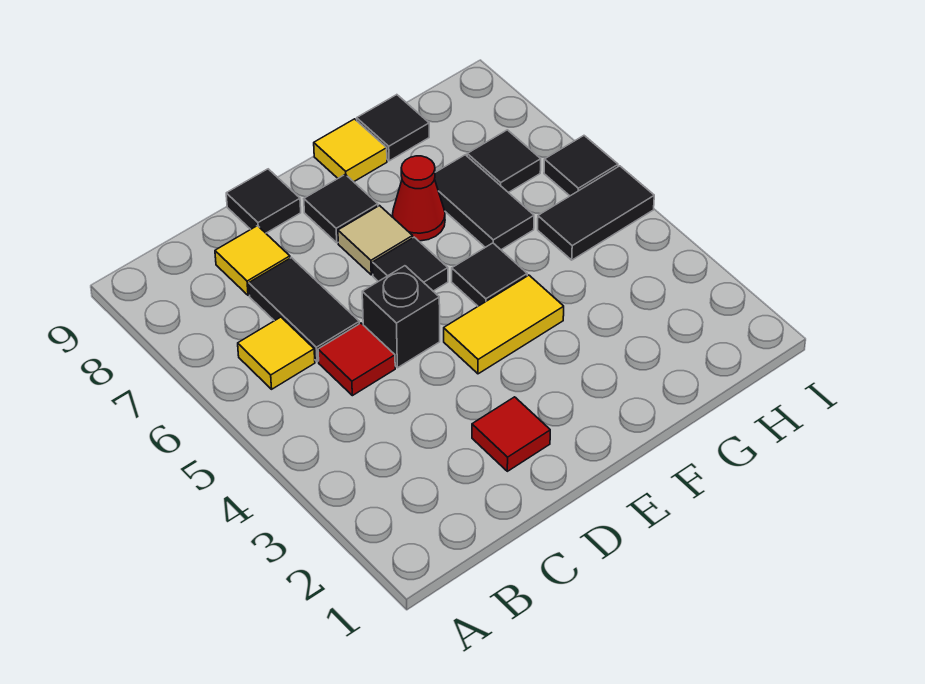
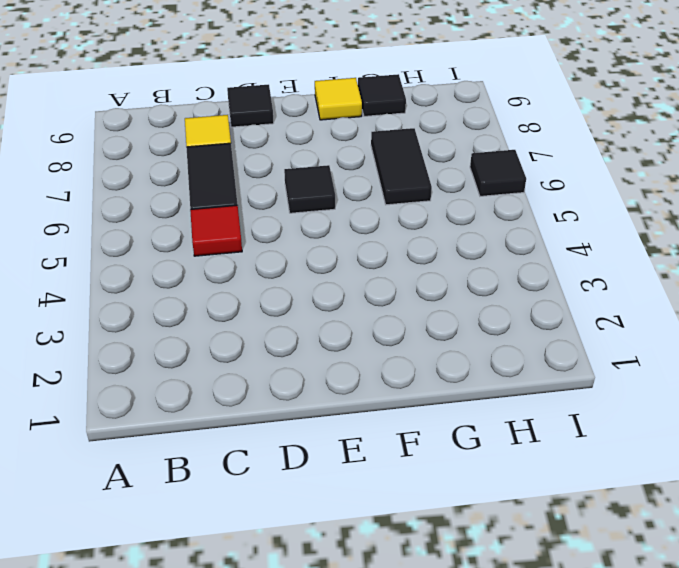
none -> yellow tile B6 level 1
none -> red tile D2 level 1
none -> black brick D5 level 1

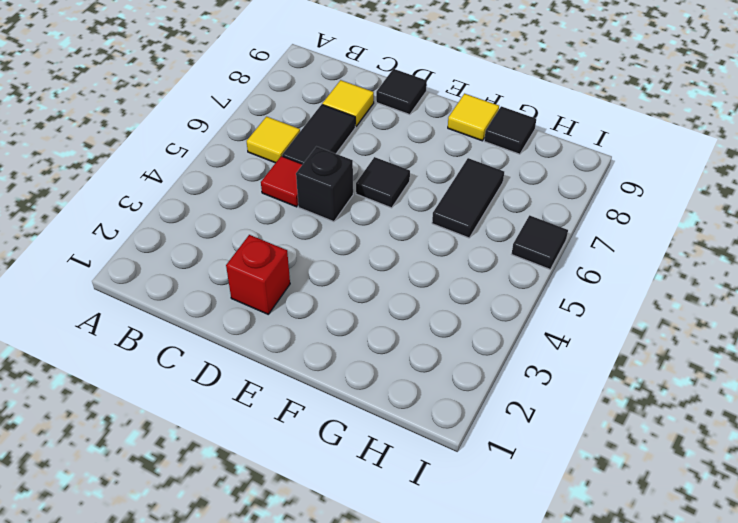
red brick D2 level 1 -> red tile D2 level 1
none -> yellow tile E4:F4 level 1
none -> tan tile E7 level 1
none -> black tile E8 level 1

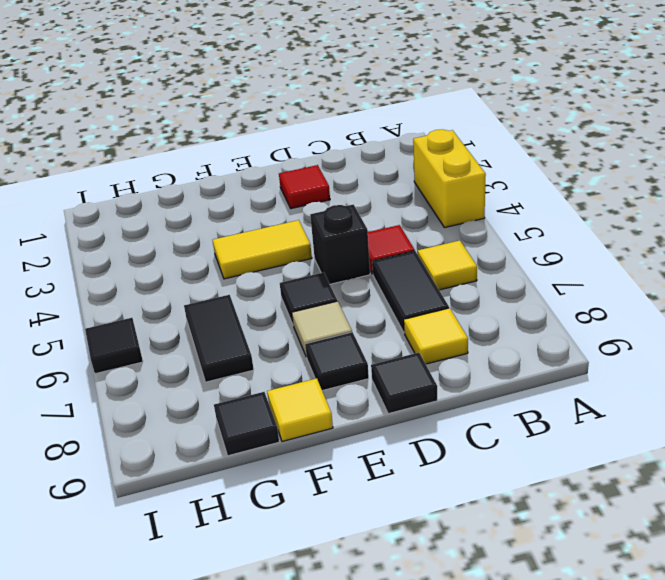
yellow brick A3:A4 level 1 -> none
none -> black tile F5 level 1
none -> red cone F7 level 1
none -> black tile H5:I5 level 1

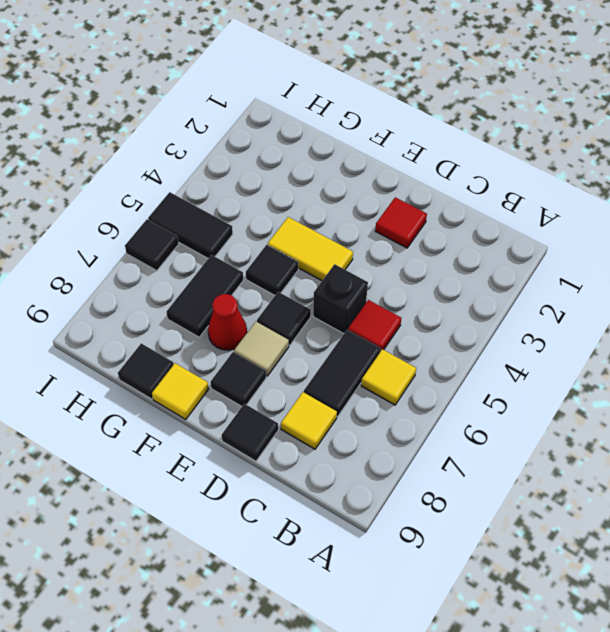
none -> black tile H7 level 1

